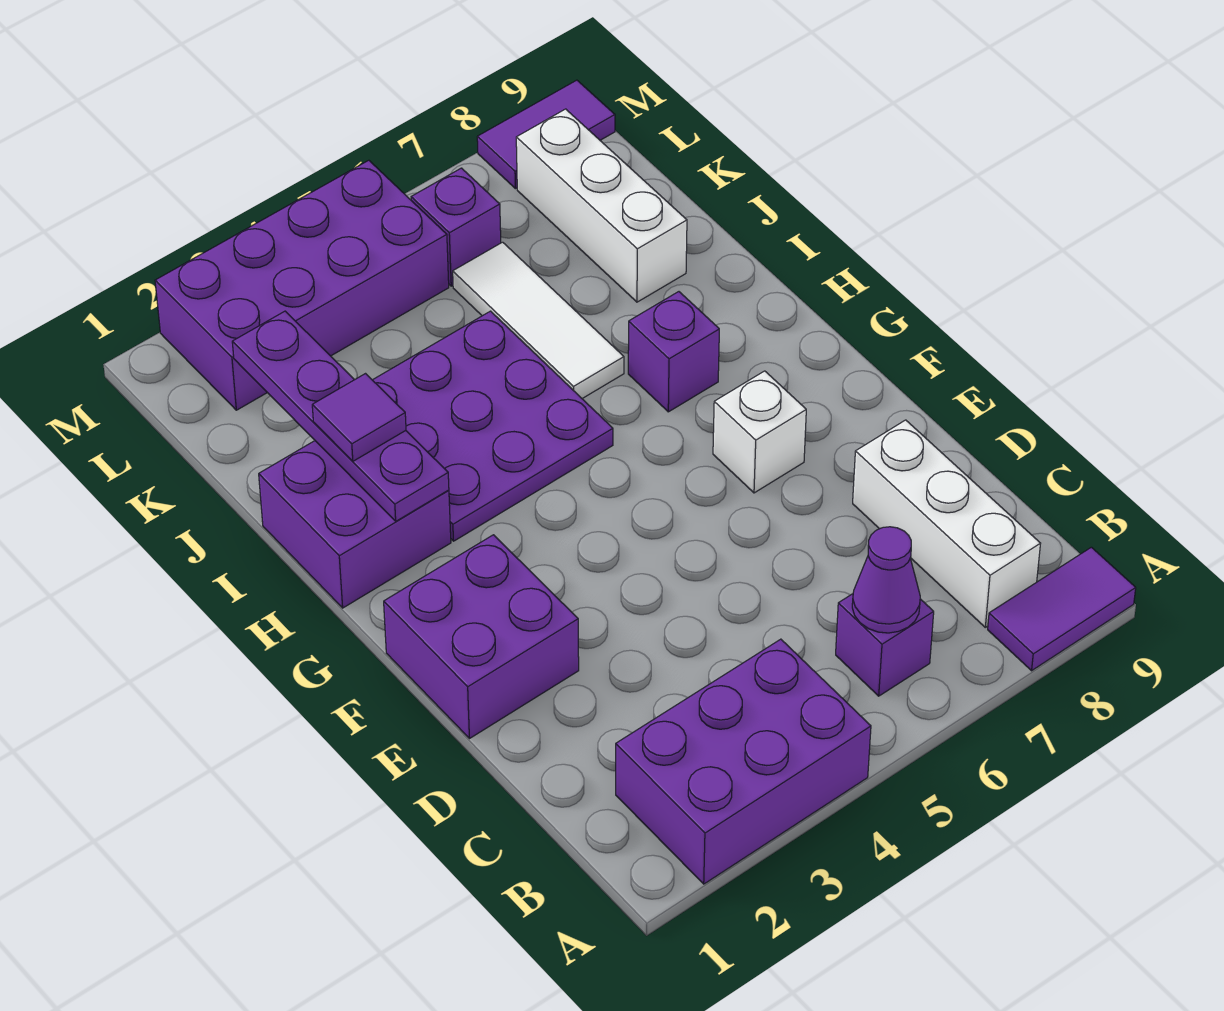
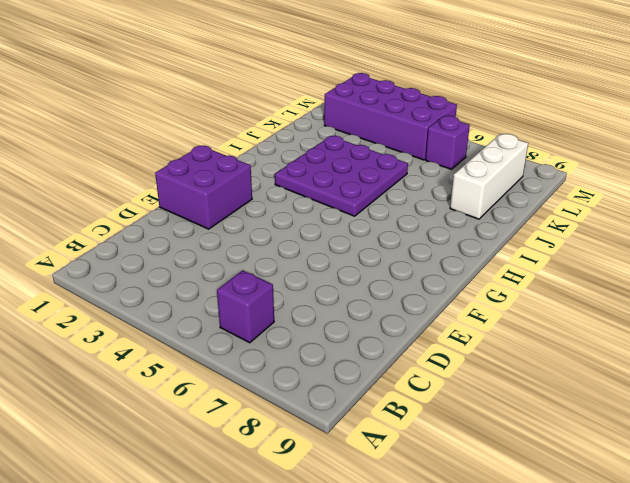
none -> purple brick A2:B4 level 1
none -> purple tile A8:A9 level 1
none -> white brick B8:D8 level 1

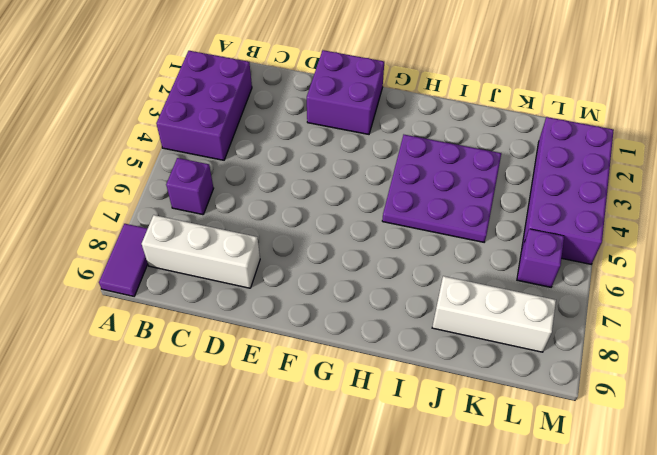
none -> white brick F7 level 1
none -> purple brick H1:I2 level 1
none -> purple brick H7 level 1

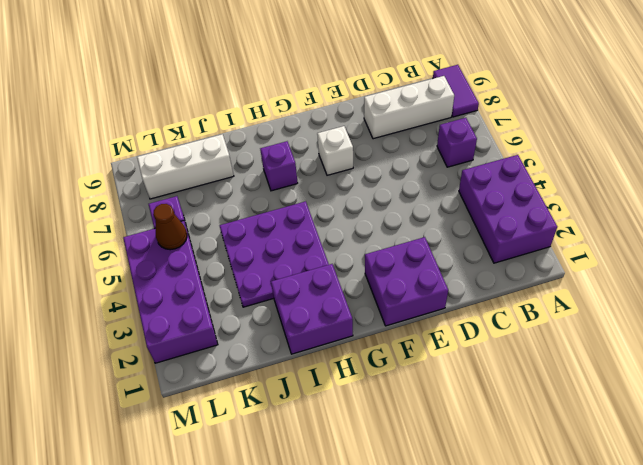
brown cone L5 level 2 -> none
none -> white tile I6:K6 level 1
none -> purple tile M8:M9 level 1
none -> purple cone B6 level 2

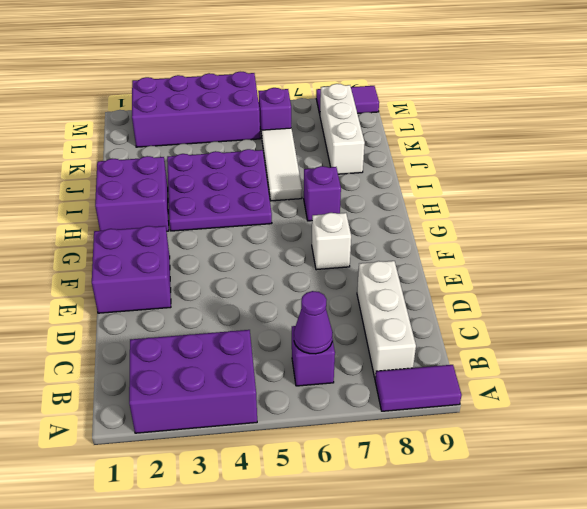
none -> purple plate H2:K2 level 2
none -> purple tile I2 level 3

